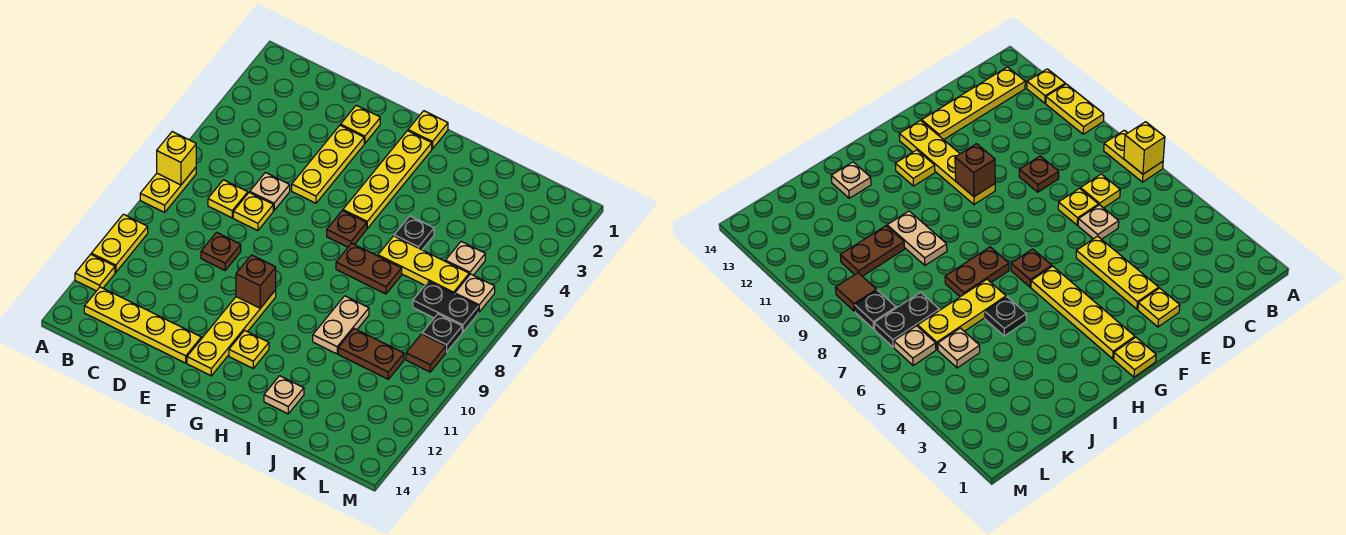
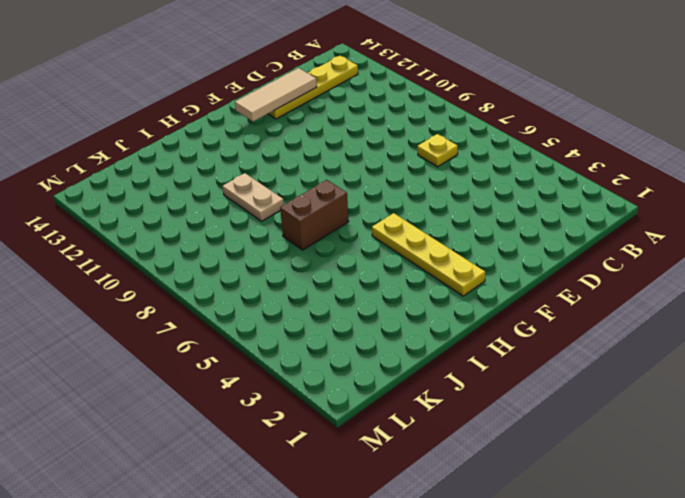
tan tile D13:F13 level 2 -> none
brown brick H7:I7 level 1 -> brown plate H7:I7 level 1
none -> yellow plate A7:A8 level 1
none -> yellow plate A10:A11 level 1
none -> yellow plate A12 level 1

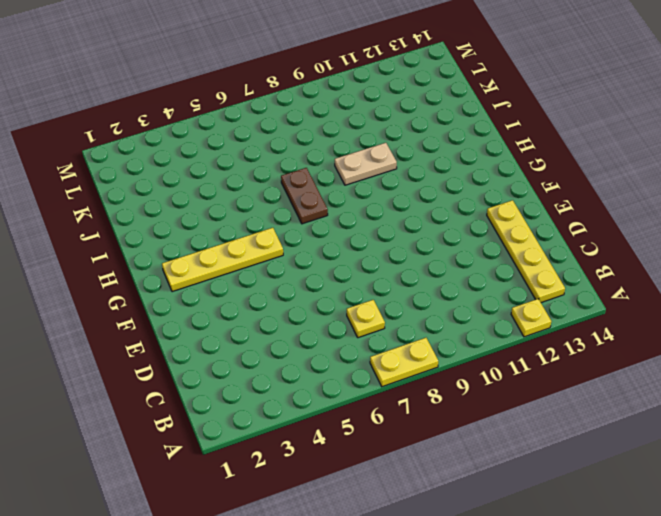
none -> yellow plate A10:A11 level 1
none -> tan plate D6 level 1
none -> yellow plate D7 level 1

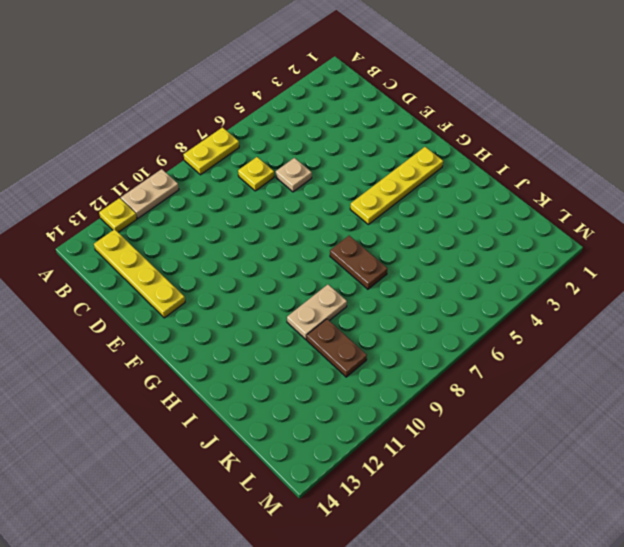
tan plate A10:A11 level 1 -> yellow plate A10:A11 level 1
none -> yellow plate D7 level 1
none -> brown plate D9 level 1
none -> yellow plate E2 level 1

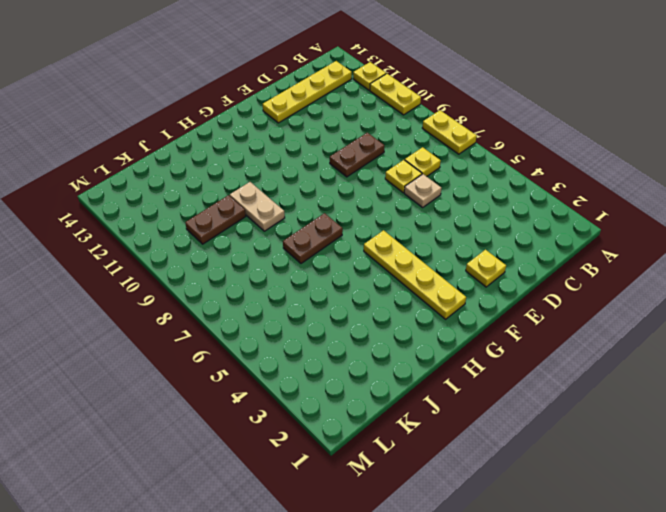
brown plate D9:E9 level 1 -> brown plate D9 level 1
none -> yellow plate E3:E5 level 1
none -> yellow plate F10:F13 level 1
none -> yellow plate G1 level 1

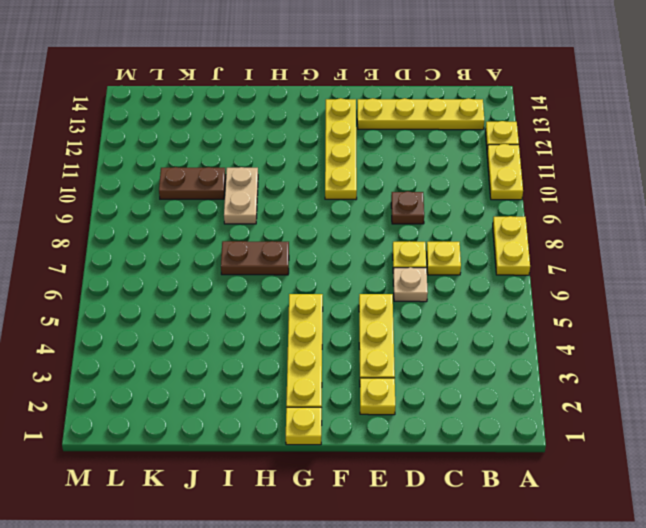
none -> brown plate G6 level 1
none -> yellow plate G12 level 1
none -> black plate I5 level 1

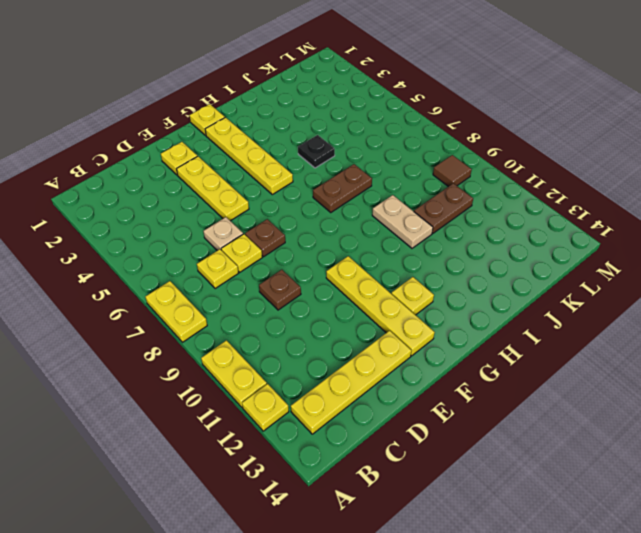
brown plate E7 level 1 -> brown plate G6 level 1
none -> yellow plate I6:K6 level 1
none -> tan plate I13 level 1
none -> tan plate K5 level 1

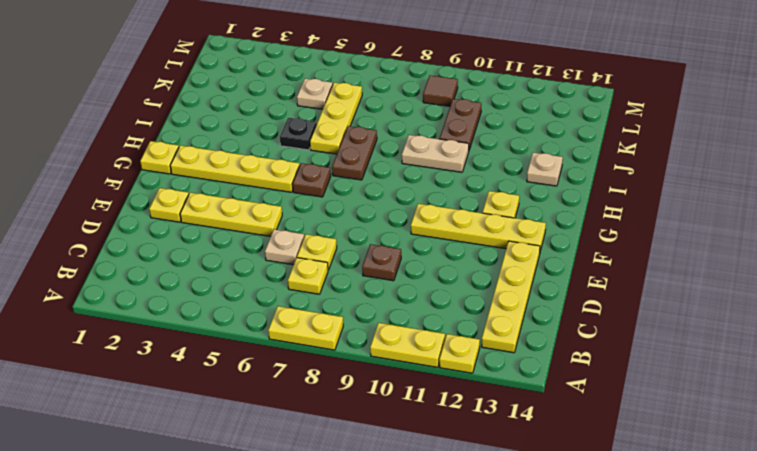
none -> black plate K7:L7 level 1
none -> tan plate L6 level 1
none -> black plate L8 level 1

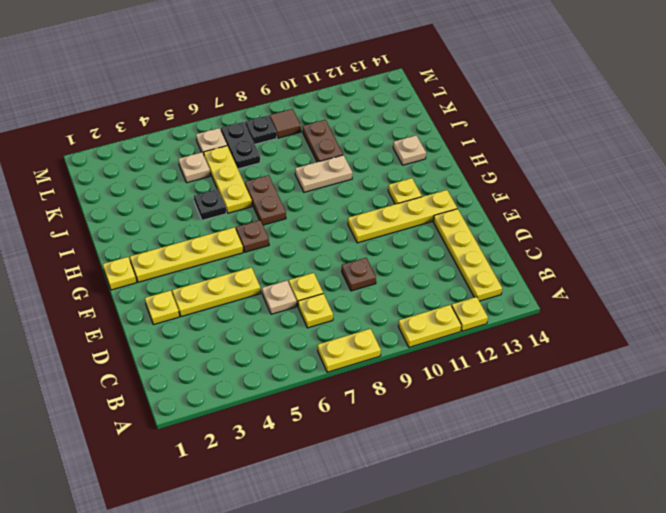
none -> yellow brick A7 level 2
none -> brown brick F10 level 2

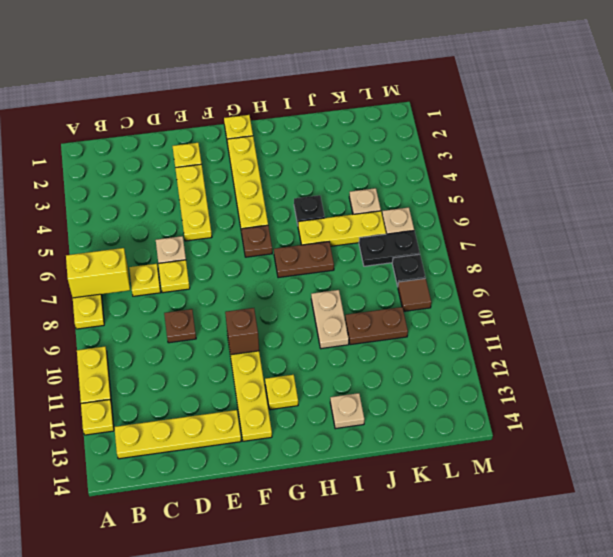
yellow brick A7:B7 level 2 -> yellow brick A7 level 2

